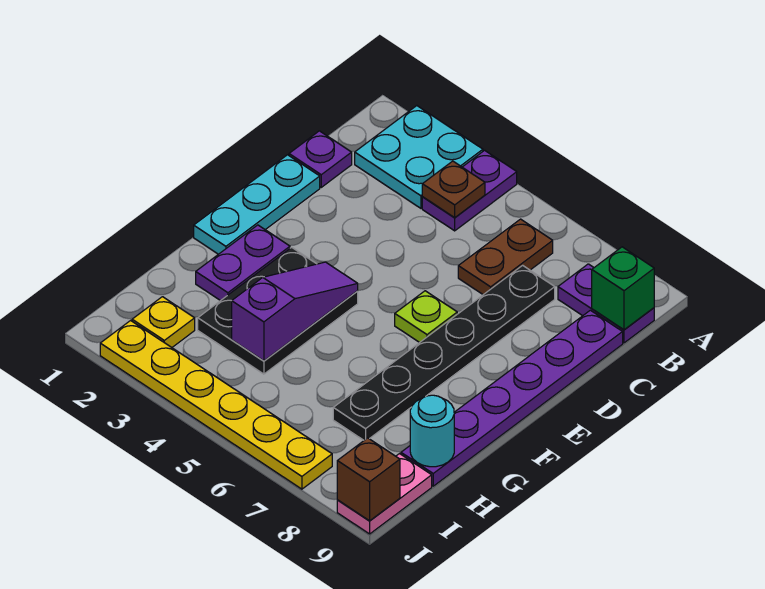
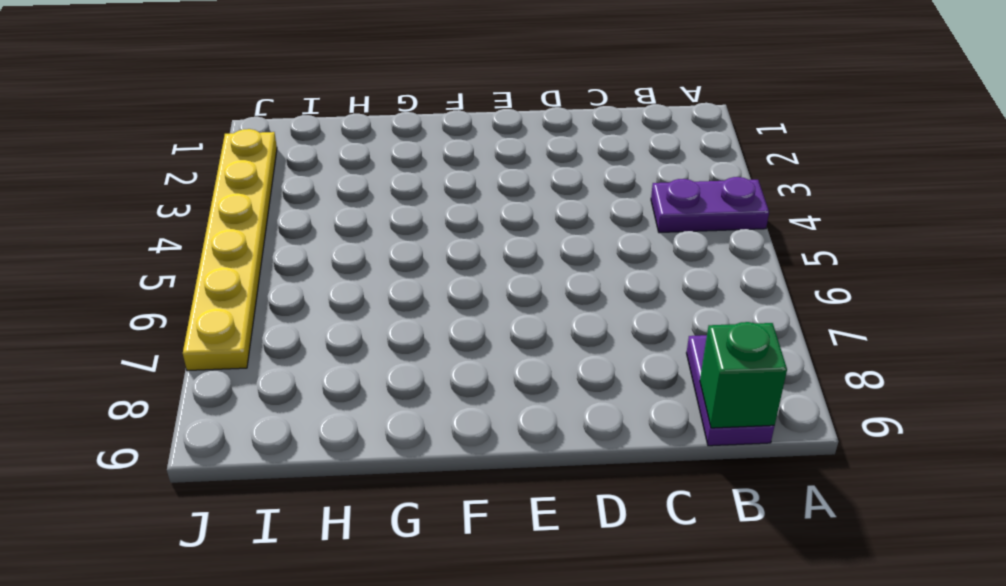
none -> cyan plate A2:B3 level 1
none -> brown plate B6:C6 level 1
none -> purple plate C1 level 1

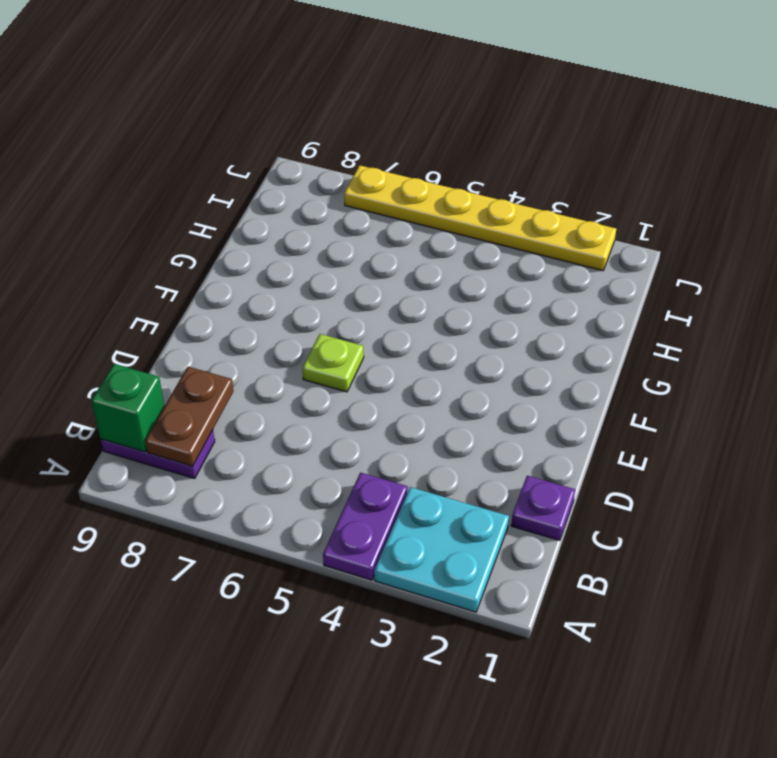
brown plate B8:C8 level 2 -> brown plate B6:C6 level 1
none -> black plate C7:H7 level 1
none -> purple plate C9:H9 level 1
none -> cyan plate D1:F1 level 1

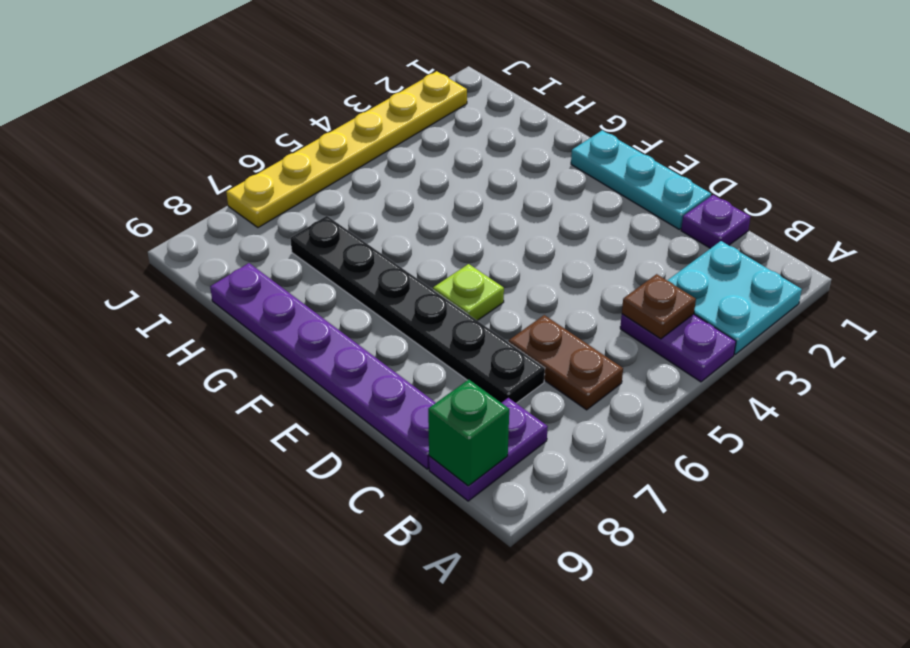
none -> purple plate F2:G2 level 1
none -> black plate F3:H4 level 1
none -> yellow plate I2 level 1

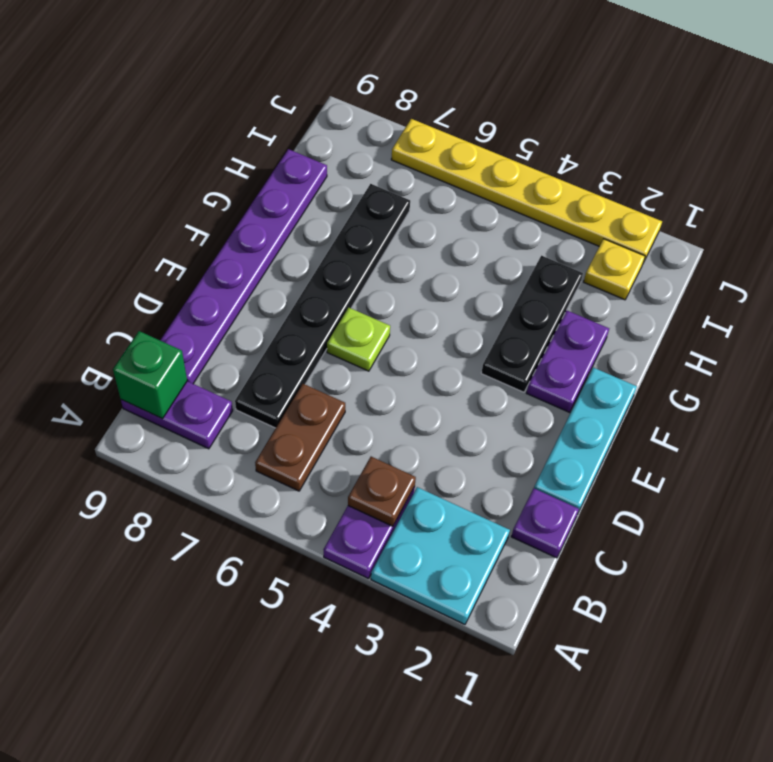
black plate F3:H3 level 1 -> black plate F3:H4 level 1
none -> pink plate I9:J9 level 1
none -> purple slope F4:H4 level 2 top H
none -> cyan round brick H9 level 2

